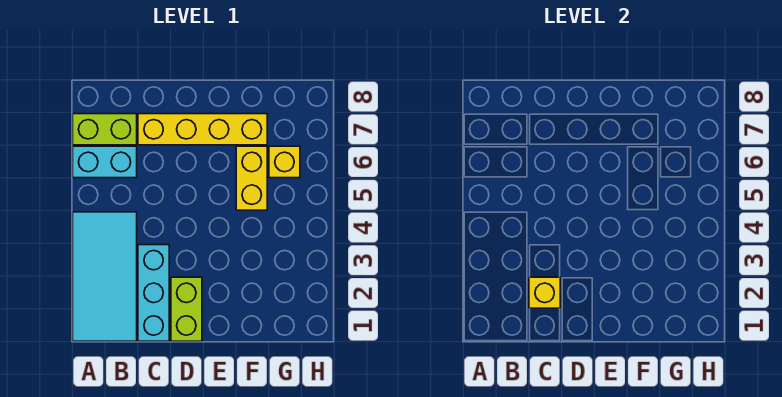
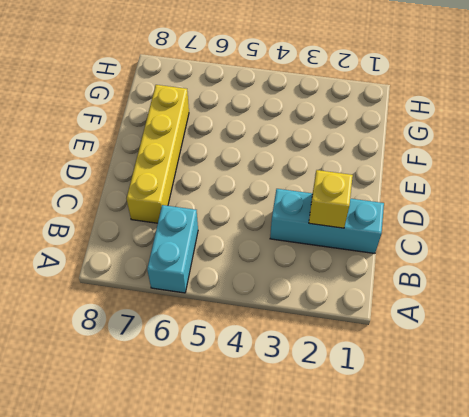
none -> cyan tile A1:B4 level 1
none -> lime brick A7:B7 level 1

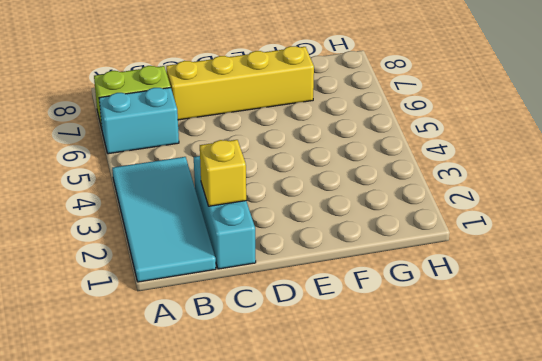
none -> lime brick D1:D2 level 1
none -> yellow brick F5:F6 level 1

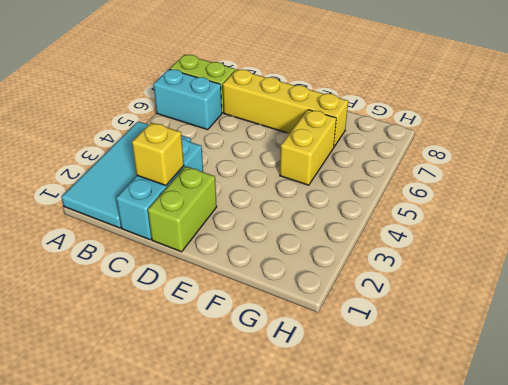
none -> yellow brick G6 level 1

